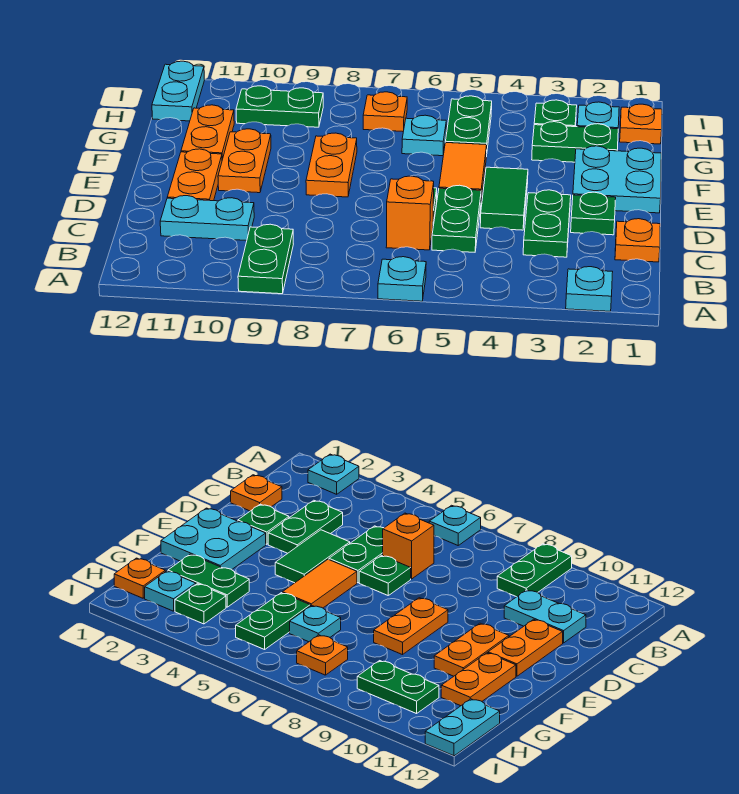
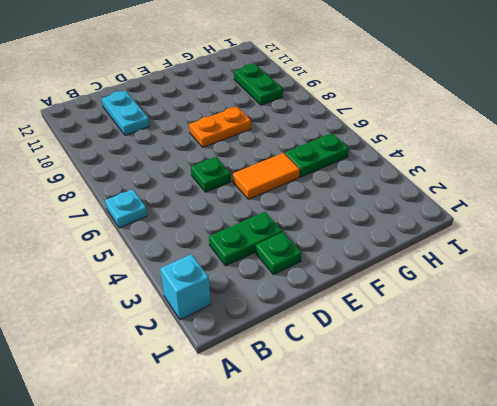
cyan brick A2 level 1 -> cyan plate A2 level 1
none -> green plate A9:B9 level 1
none -> orange plate C1 level 1
none -> green plate C5:D5 level 1

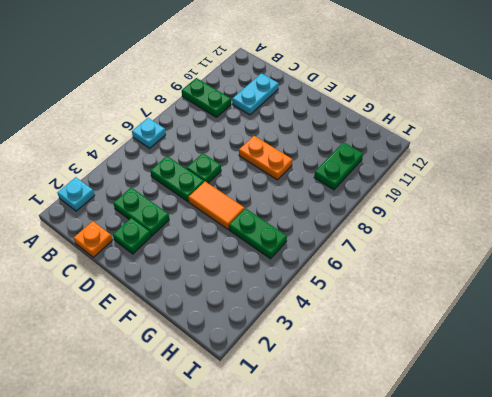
none -> orange brick C6 level 1
none -> green tile D4:E4 level 1
none -> orange plate D11:E11 level 1

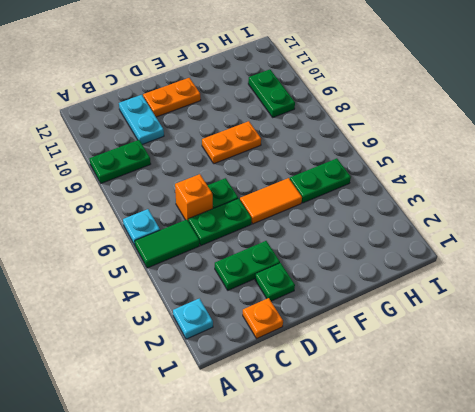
green tile A5:B5 level 1 -> green tile D4:E4 level 1
none -> cyan plate E1:F2 level 1
none -> orange plate E10:F10 level 1
none -> orange plate F11:G11 level 1

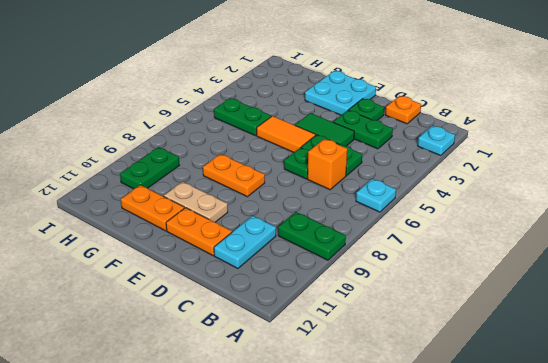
tan plate E10:F10 level 1 -> orange plate E10:F10 level 1
none -> green plate G2:G3 level 1
none -> cyan plate G6 level 1
none -> orange plate H1 level 1

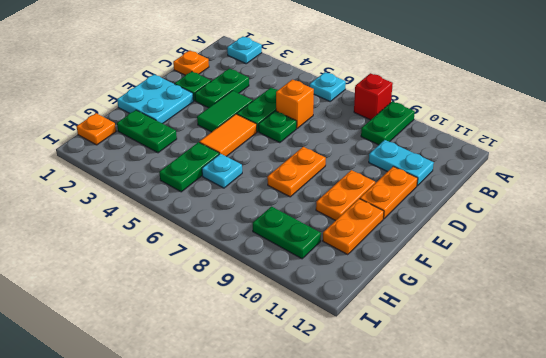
red brick A8 level 1 -> none
none -> cyan plate H2 level 1
none -> green plate H3 level 1
none -> orange plate H7 level 1

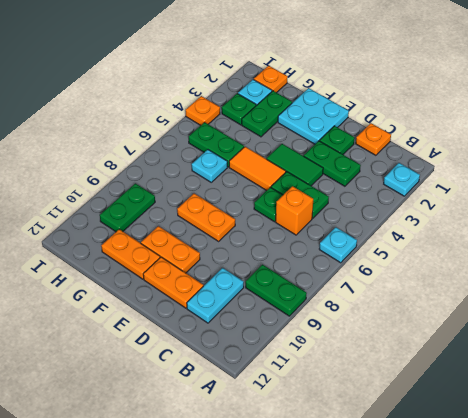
orange plate I4 level 1 -> orange plate H7 level 1
none -> cyan plate H12:I12 level 1

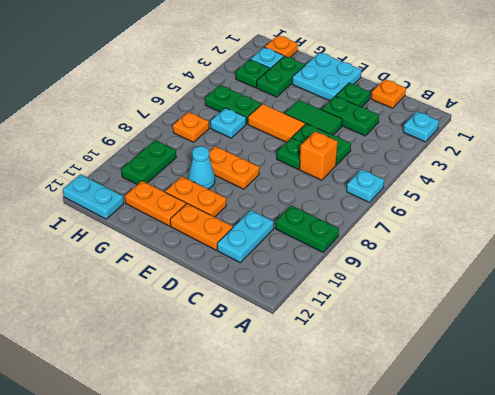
cyan cone F9 level 1 -> none

